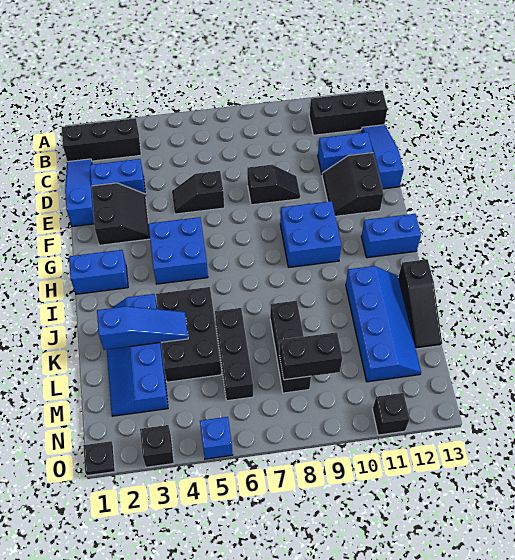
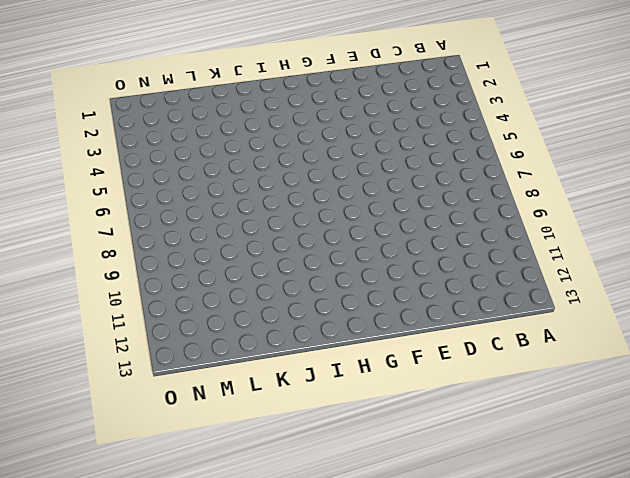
none -> black brick B1:B3 level 1
none -> black brick B11:B13 level 1
none -> blue slope C1:E1 level 1 top E

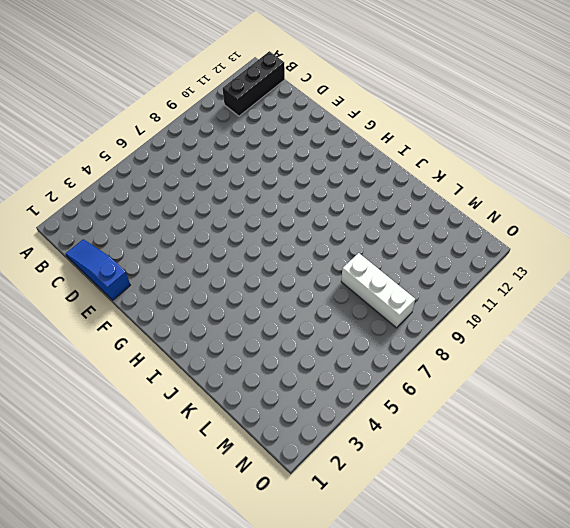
white brick L8:N8 level 1 -> black brick K8:M8 level 1
none -> black brick B1:B3 level 1
none -> blue slope C13:E13 level 1 top E
none -> blue brick D2:D3 level 1

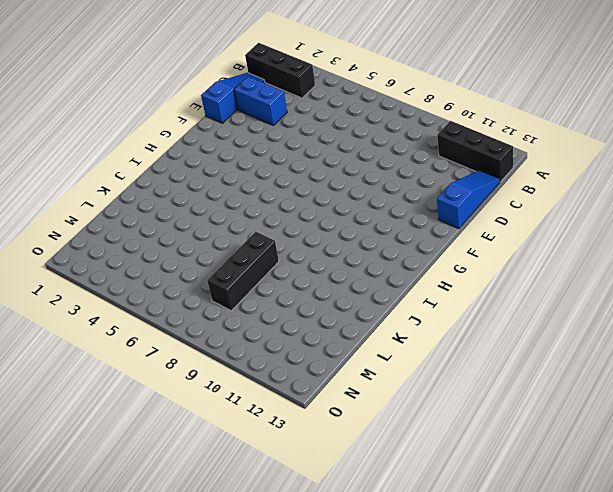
none -> blue brick D11:D12 level 1
none -> black slope E2:F3 level 1 top 2
none -> black slope E5:E6 level 1 top 6

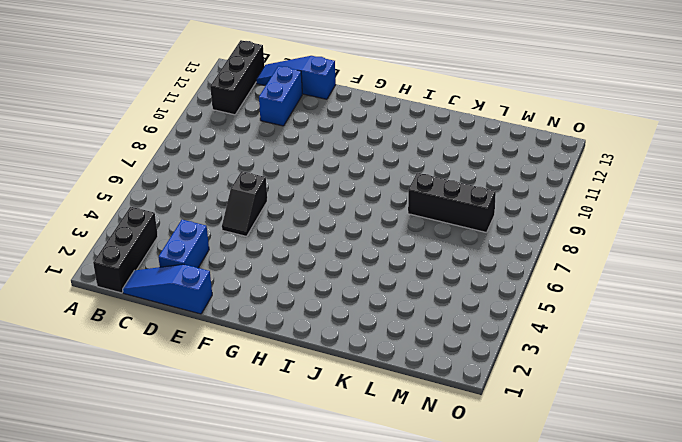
none -> black slope E2:F3 level 1 top 2
none -> black slope E8:E9 level 1 top 8
none -> black slope E11:F12 level 1 top 12

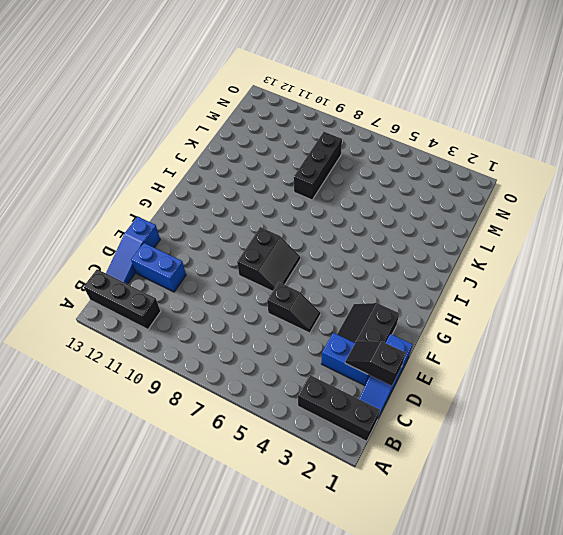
black slope D1:D2 level 2 top 1 -> black slope E8:E9 level 1 top 8
black slope F7:G8 level 1 top 8 -> black slope E11:F12 level 1 top 12
none -> blue brick G4:H5 level 1
none -> blue brick G9:H10 level 1
none -> blue brick H1:H2 level 1

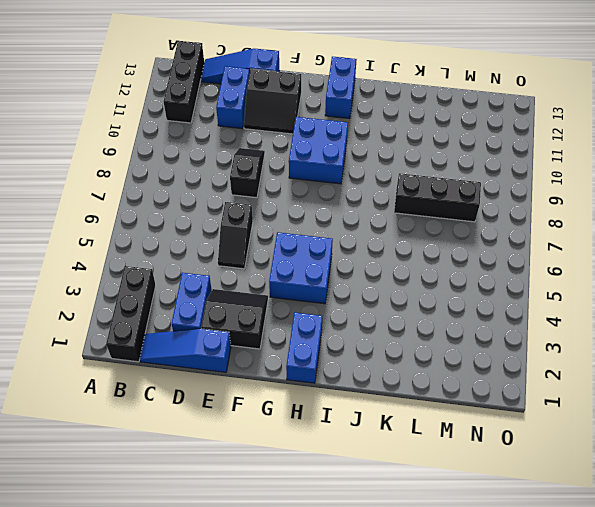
none -> blue slope J2:M3 level 1 top 3
none -> black brick J4:L5 level 1
none -> blue slope J11:M12 level 1 top 11

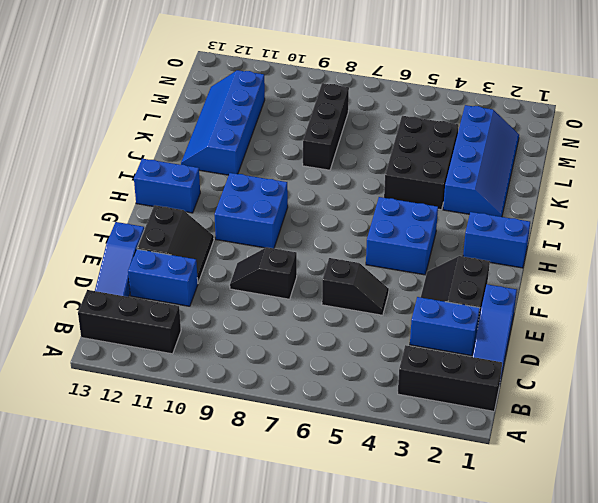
none -> black slope J13:L13 level 1 top J
none -> black brick K6:M6 level 1
none -> black plate O1 level 1

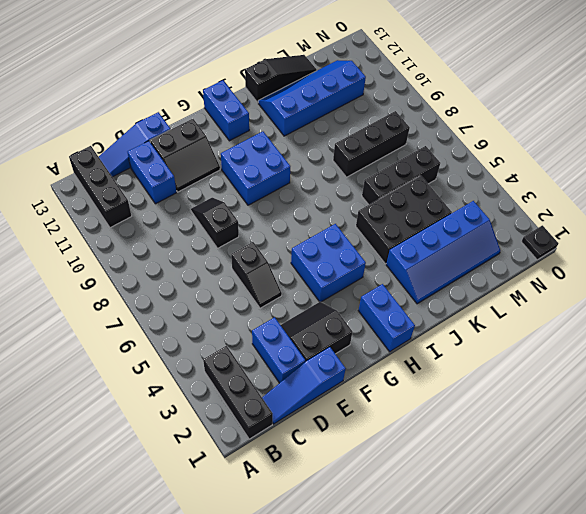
none -> black brick O3 level 1
none -> blue brick O5 level 1
none -> black brick O11 level 1

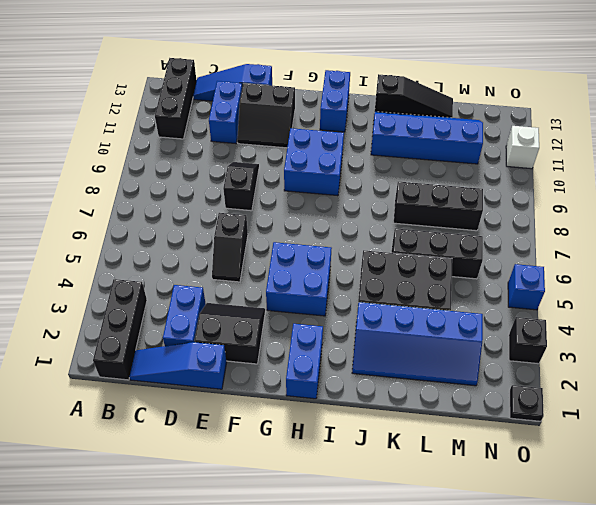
white brick O11 level 1 -> black brick O11 level 1
none -> blue slope K2:K4 level 2 top 2
none -> black brick M8:M9 level 2

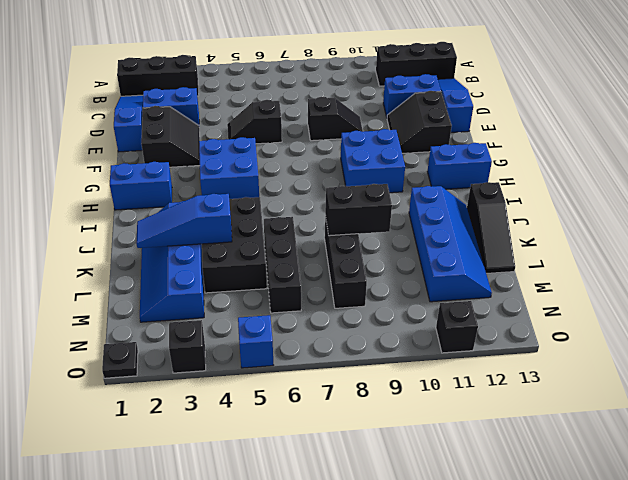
blue slope K2:K4 level 2 top 4 -> blue slope K2:K4 level 2 top 2
black brick K8:K9 level 2 -> black brick M8:M9 level 2

